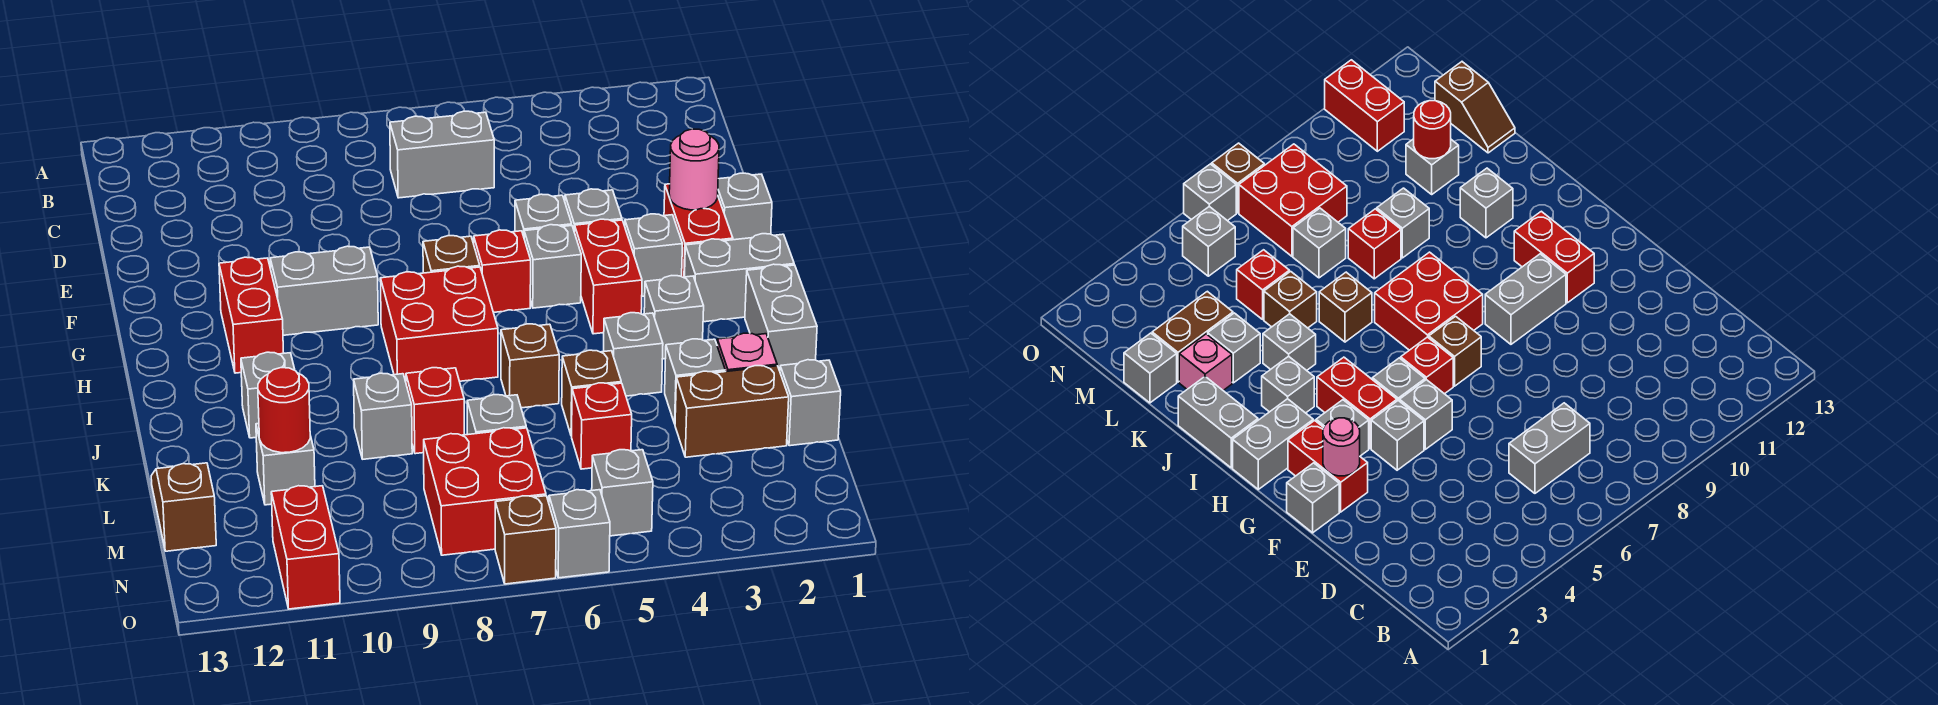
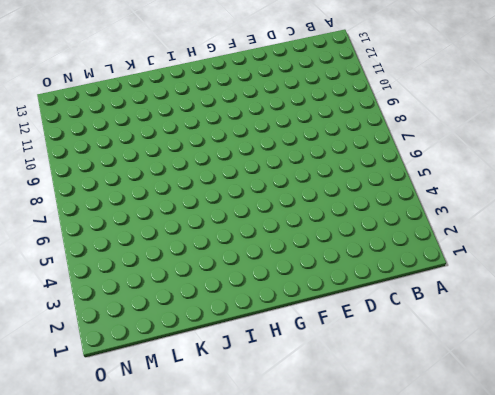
none -> grey brick C6:C7 level 1
none -> grey brick F1 level 1
none -> red brick F2:G2 level 1
none -> grey brick F4 level 1

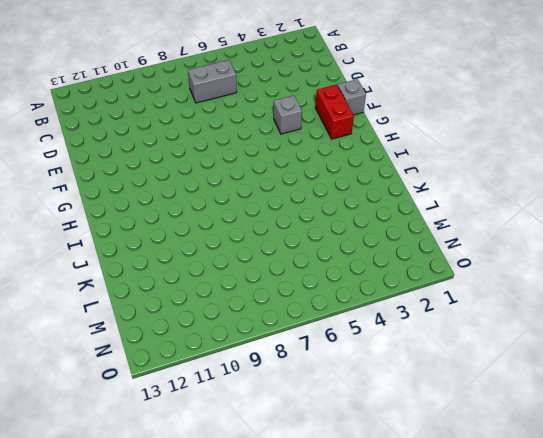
none -> grey brick F5 level 1
none -> grey brick G3 level 1
none -> red brick G4:H4 level 1
none -> grey brick G5 level 1

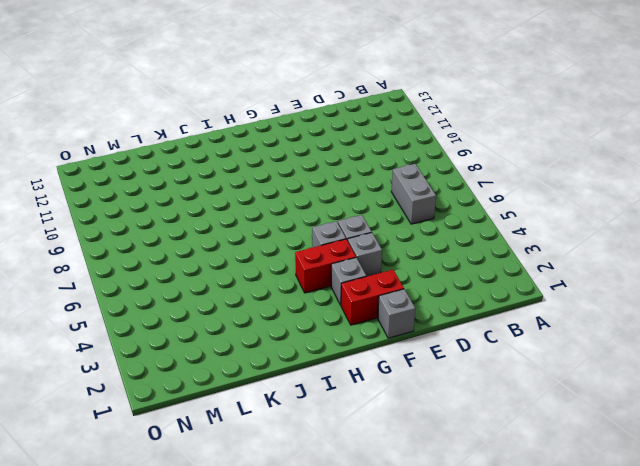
none -> red brick G6 level 1
none -> brown brick G7 level 1
none -> grey brick G9:G10 level 1
none -> red brick G11:H11 level 1

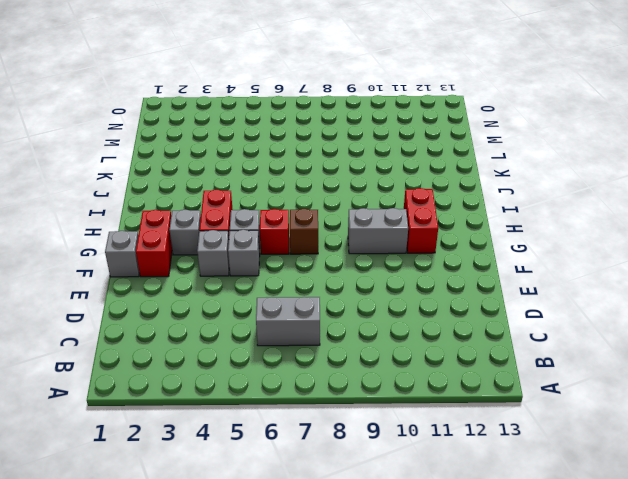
none -> grey brick H1:H2 level 1
none -> red brick H7:I8 level 1
none -> grey brick I1:J1 level 1
none -> grey brick I3 level 1

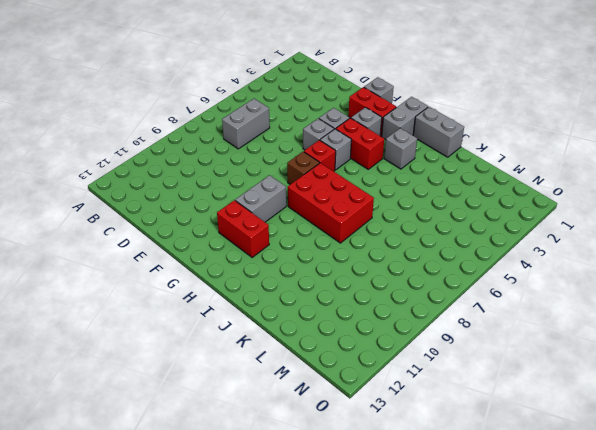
red brick H7:J8 level 1 -> red brick H7:I8 level 1
none -> grey brick J4 level 1
none -> brown brick J6 level 1
none -> grey brick J11 level 1
none -> pink brick K2 level 1

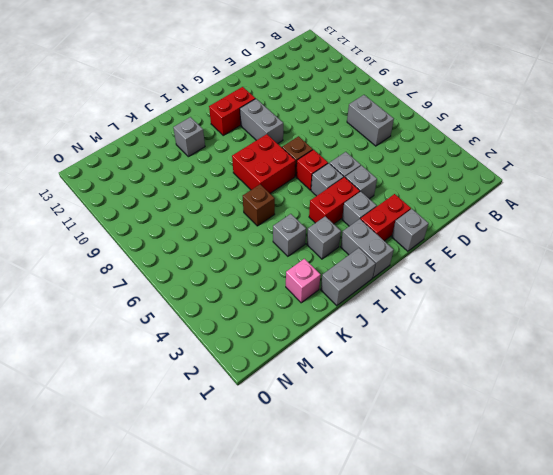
none -> grey brick K3 level 1
none -> brown brick K5 level 1
none -> red brick K8 level 1
none -> grey brick K9 level 1

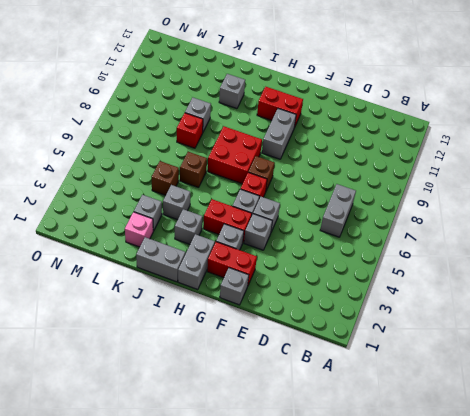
none -> grey brick L1 level 1
none -> brown brick L2:L3 level 1
none -> red brick L5 level 1
none -> grey brick L7 level 1

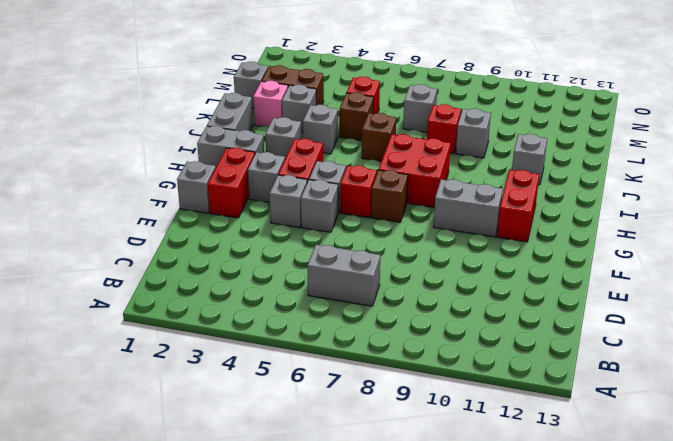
none -> grey brick L11 level 1
none -> brown slope L13:M13 level 1 top M
none -> red brick M7:N8 level 1
none -> grey brick N5 level 1

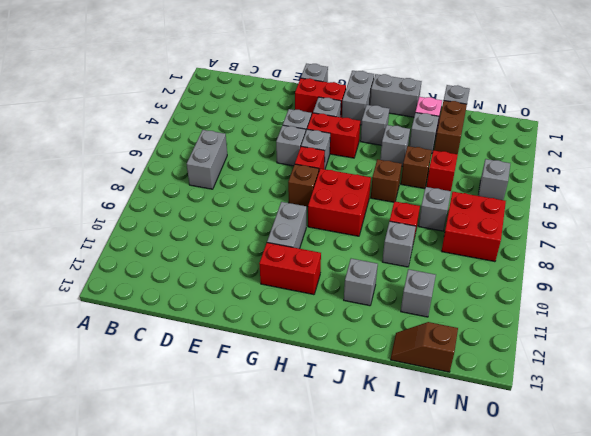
none -> red brick N11:O11 level 1
none -> grey brick O6 level 1
none -> brown brick O7 level 1
none -> pink round brick F2 level 2

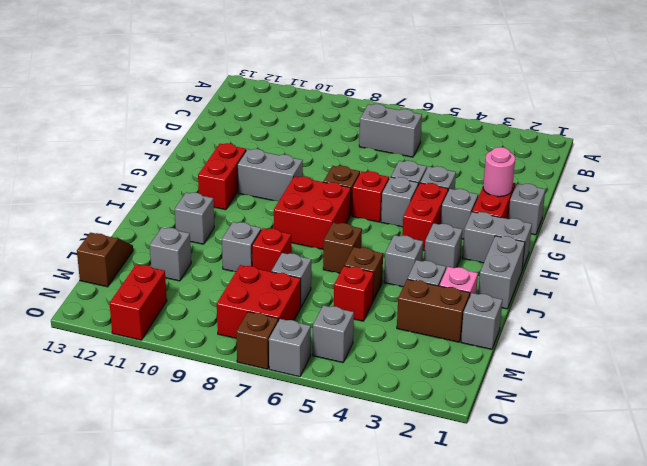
none -> red round brick L11 level 2

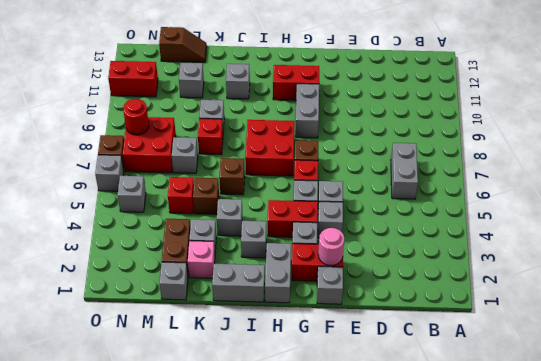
red round brick N8 level 2 -> red round brick L11 level 2

